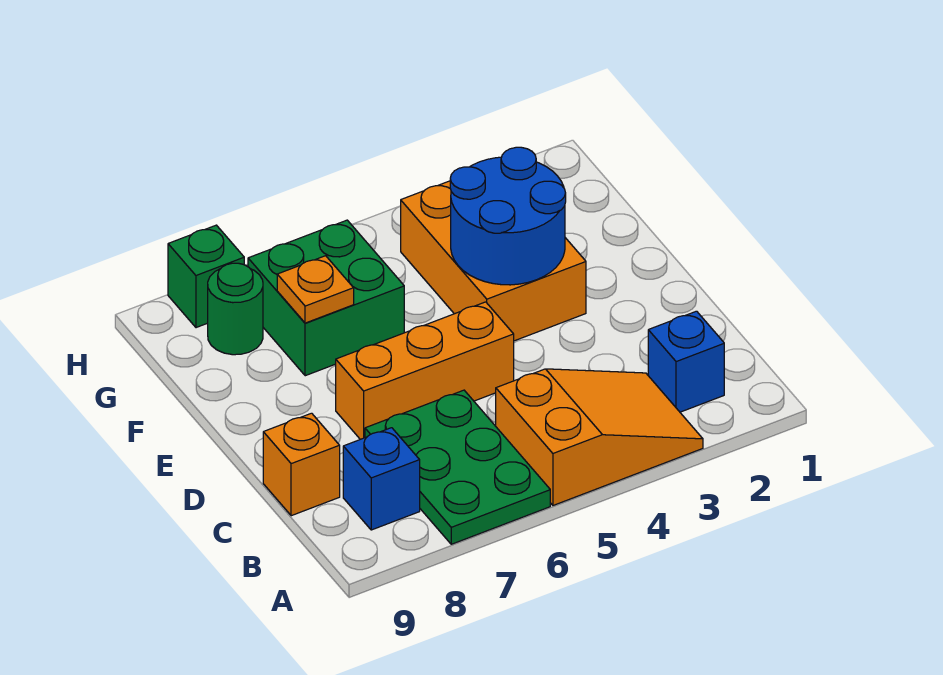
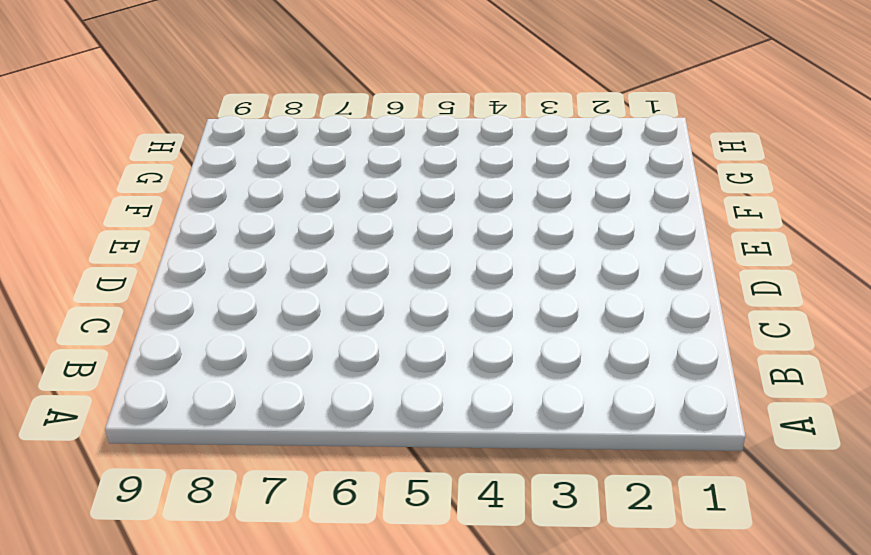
none -> orange slope A3:B5 level 1 top 5
none -> green plate A6:C7 level 1
none -> blue brick B2 level 1

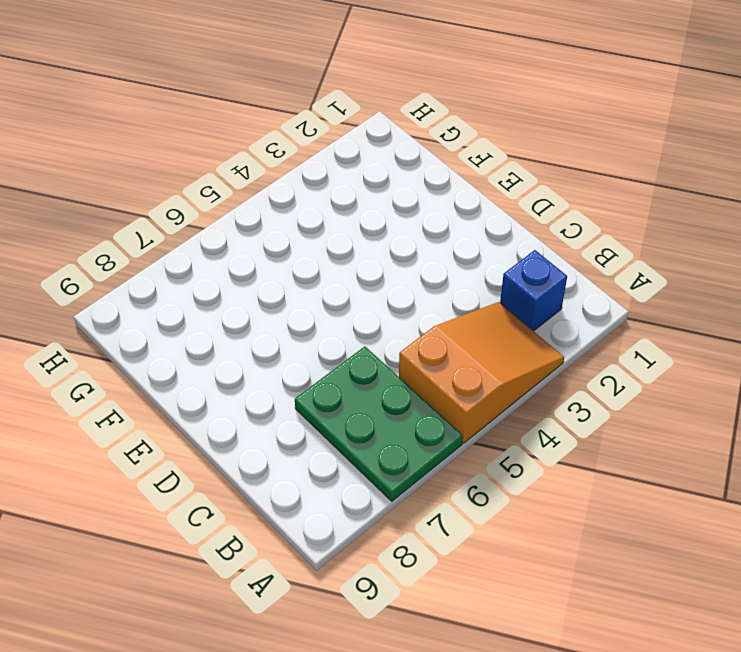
none -> blue brick B8 level 1
none -> orange brick C9 level 1
none -> orange brick D5:D7 level 1

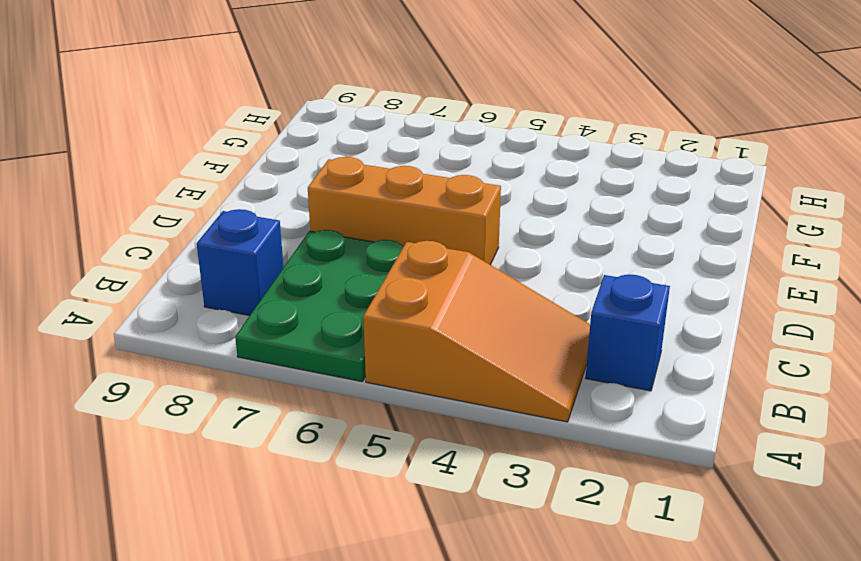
none -> orange brick C9 level 1
none -> orange brick E3:G4 level 1
none -> green brick F6:G7 level 1

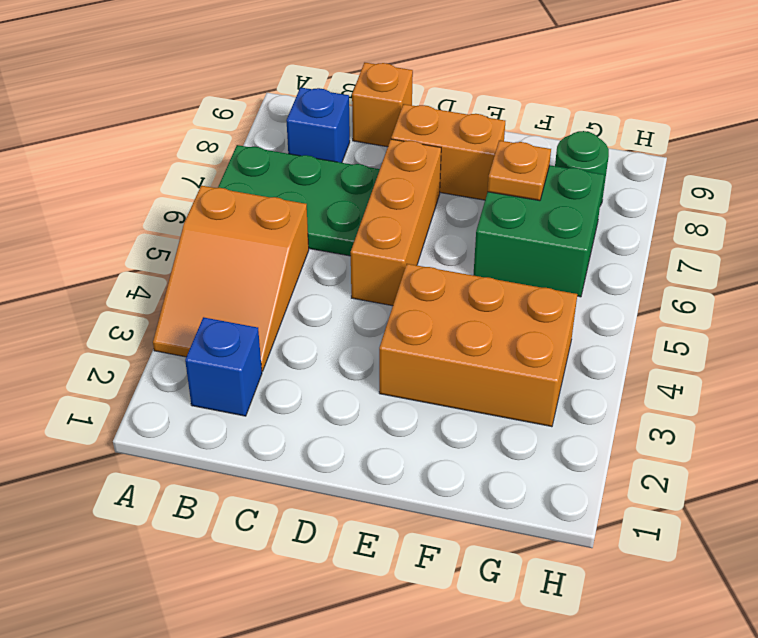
orange brick D8:E8 level 1 -> none
none -> green brick H8 level 1
none -> blue round brick E3:F4 level 2

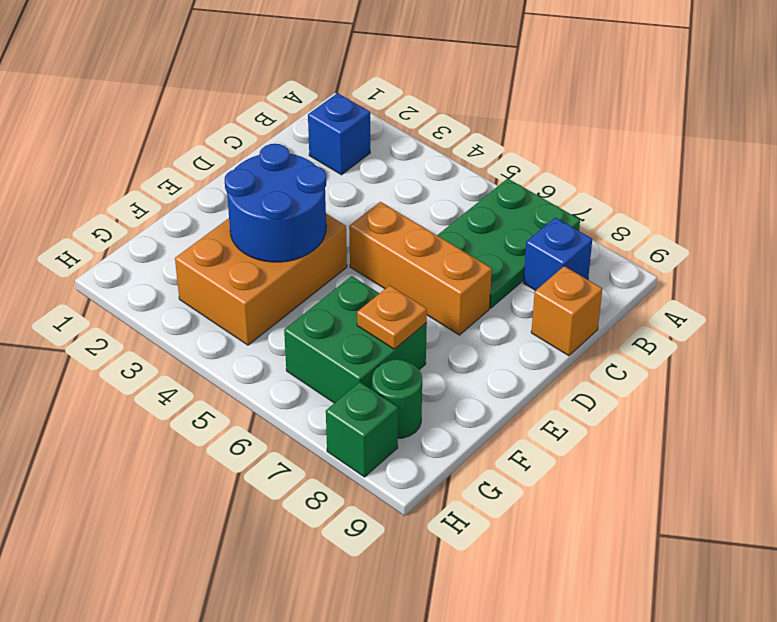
none -> orange slope A3:B5 level 1 top 5

